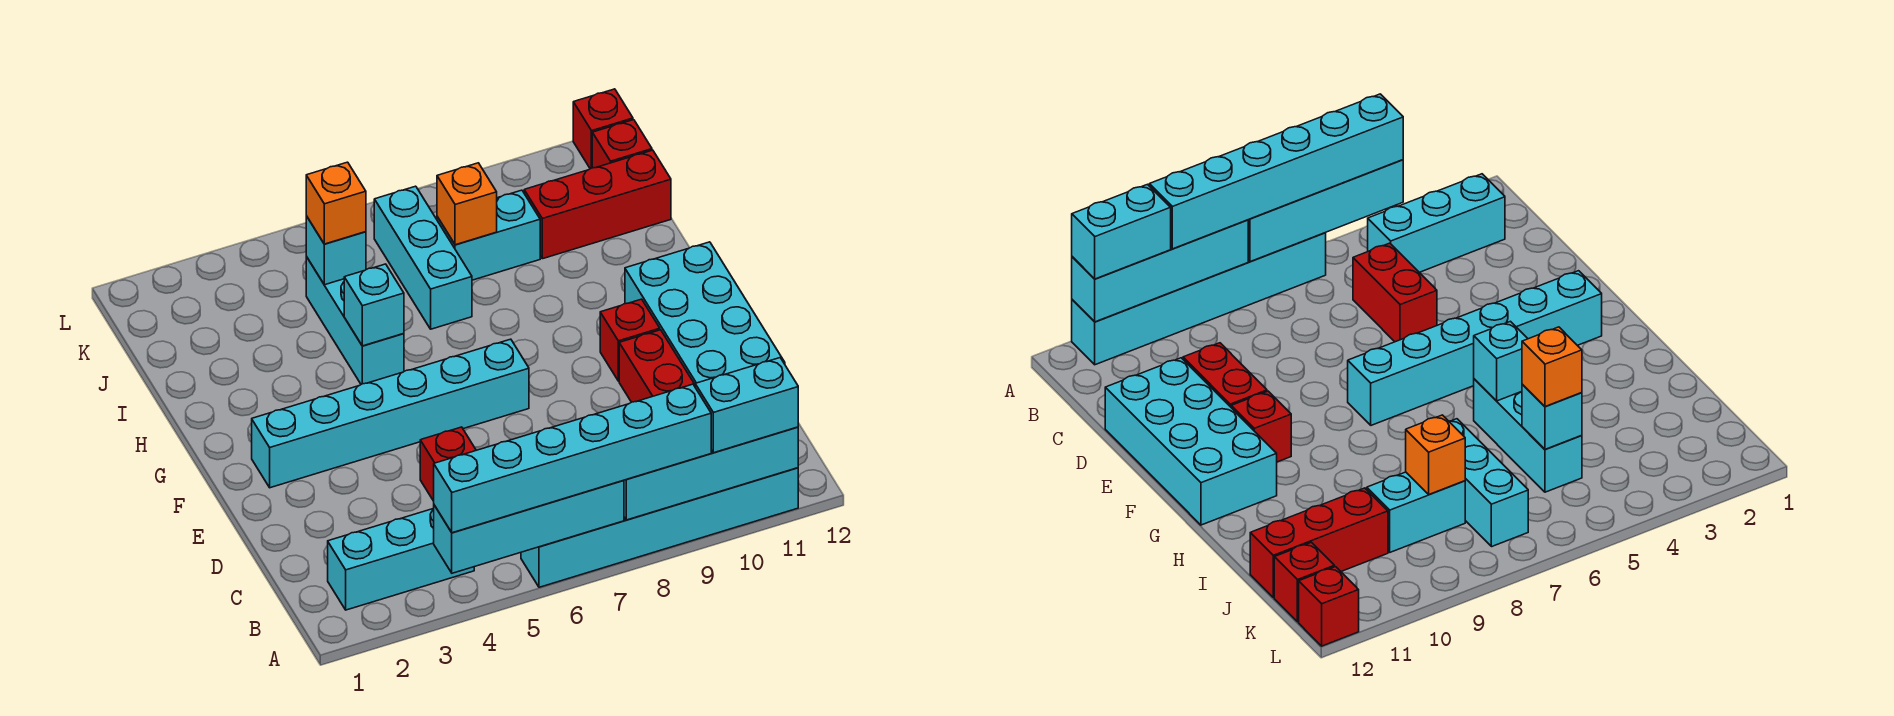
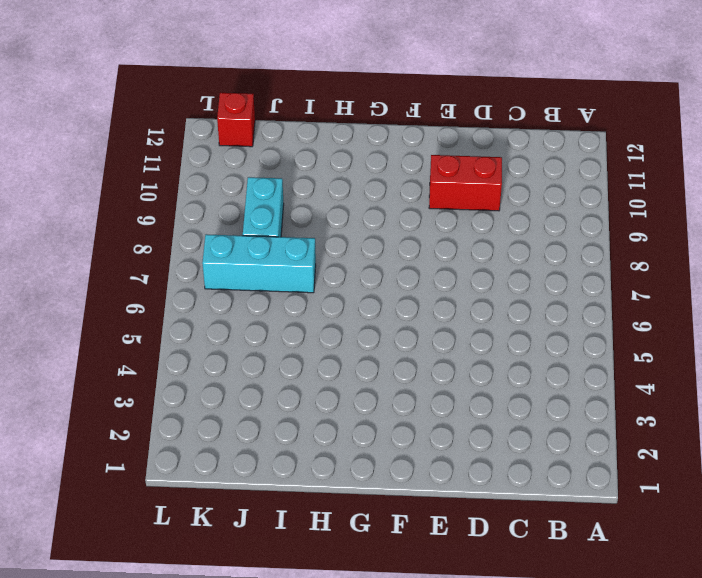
none -> cyan brick A6:A11 level 1
none -> cyan brick B2:B4 level 1
none -> red brick C5:D5 level 1

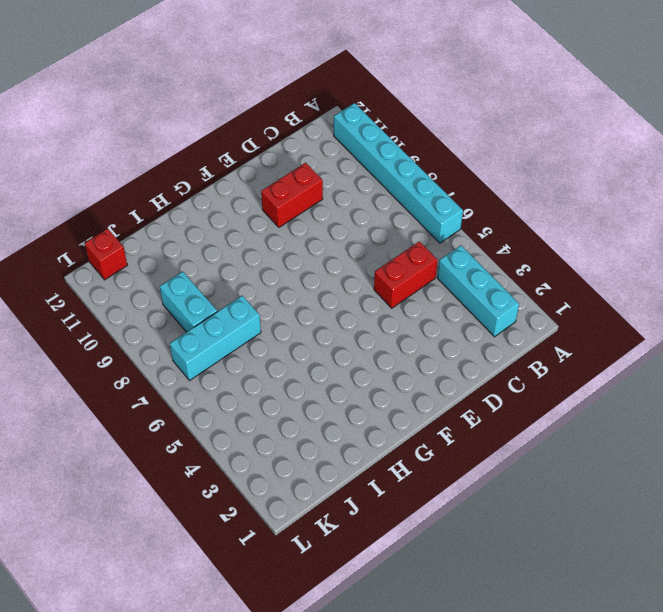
none -> cyan brick D11:G12 level 1
none -> cyan brick F2:F7 level 1
none -> red brick F10 level 1

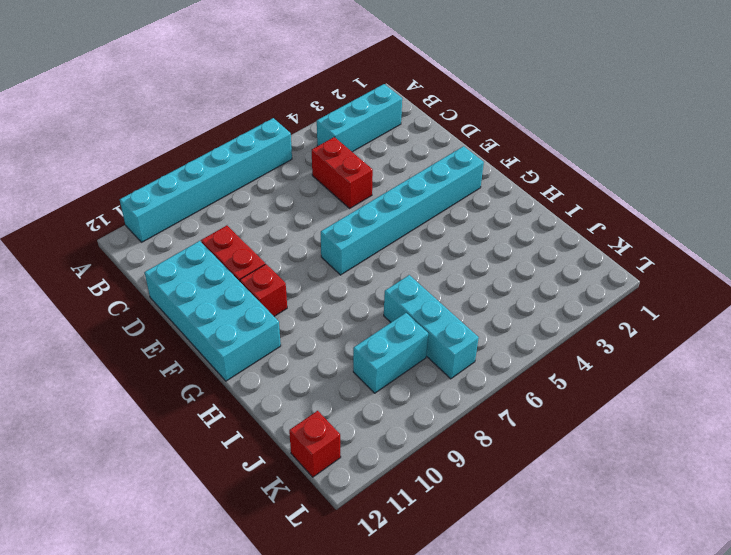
none -> cyan brick H5:J5 level 1
none -> red brick J10:J12 level 1
none -> red brick L12 level 1

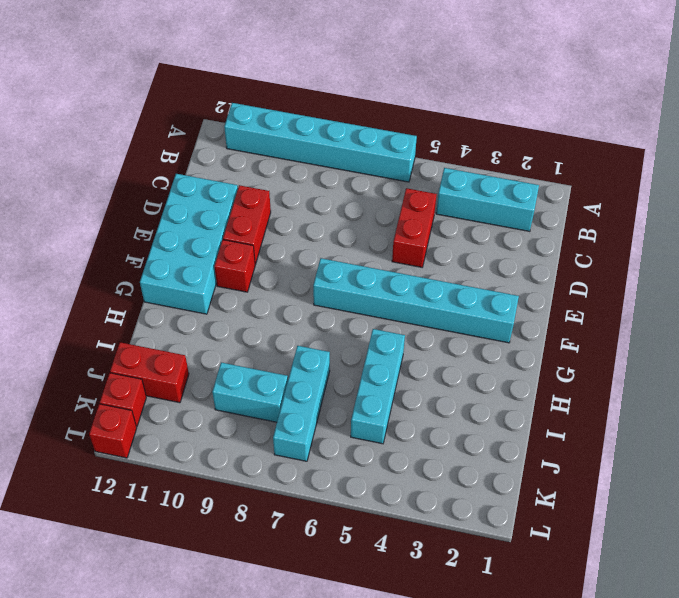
red brick J11:J12 level 1 -> red brick J10:J12 level 1
none -> cyan brick A4:A7 level 2
none -> cyan brick A8:A11 level 2
none -> cyan brick H5 level 2

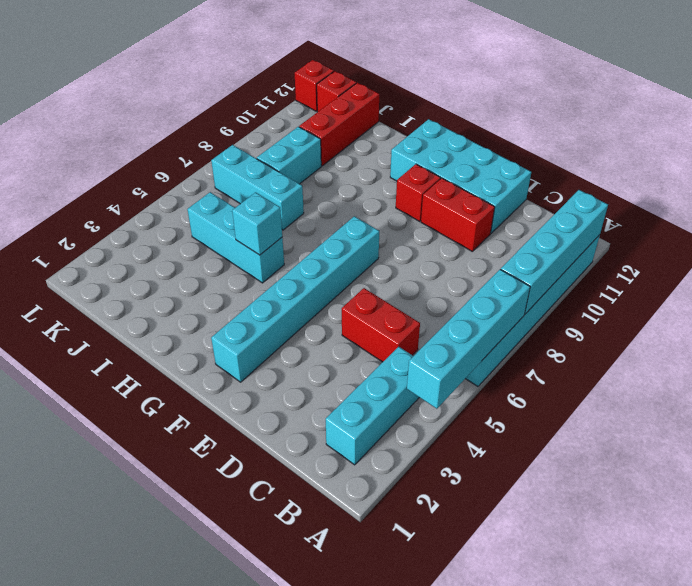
none -> cyan brick J5 level 2
none -> orange brick J8 level 2
none -> cyan brick A4:A9 level 3

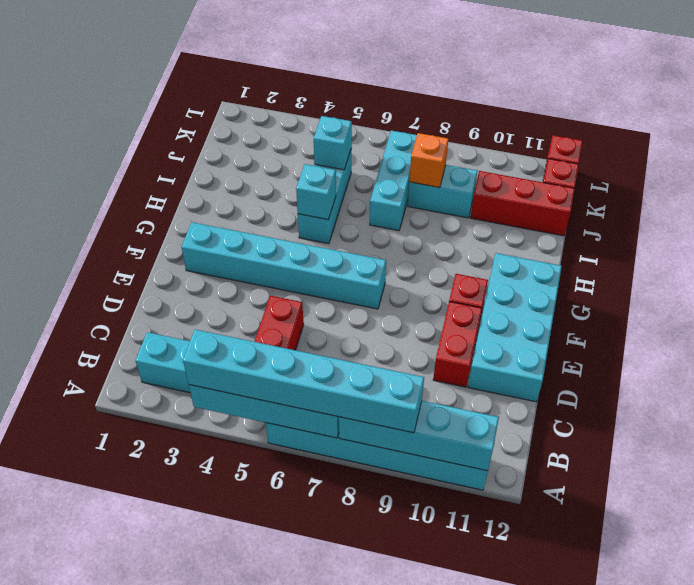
none -> cyan brick A10:A11 level 3
none -> orange brick J5 level 3

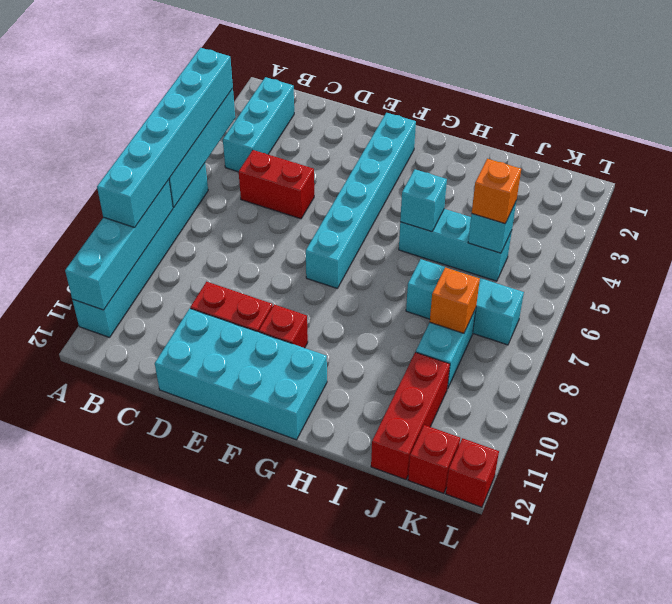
none -> cyan brick A10:A11 level 3

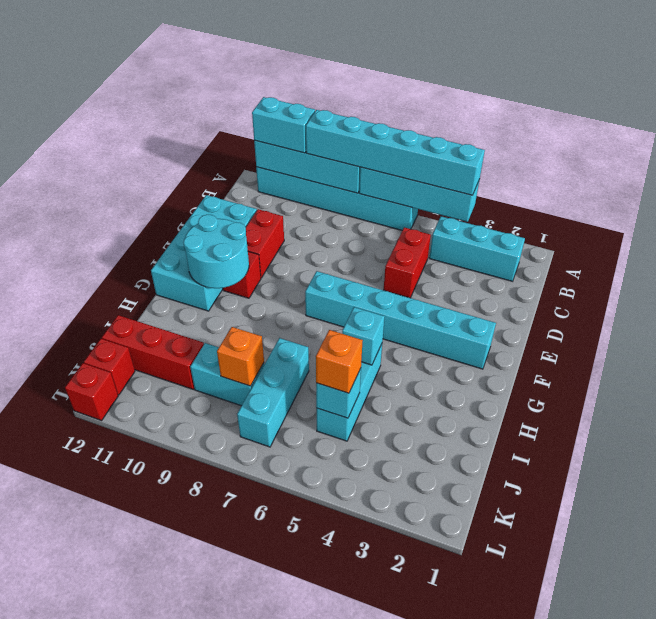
cyan round brick F10:G11 level 2 -> none

